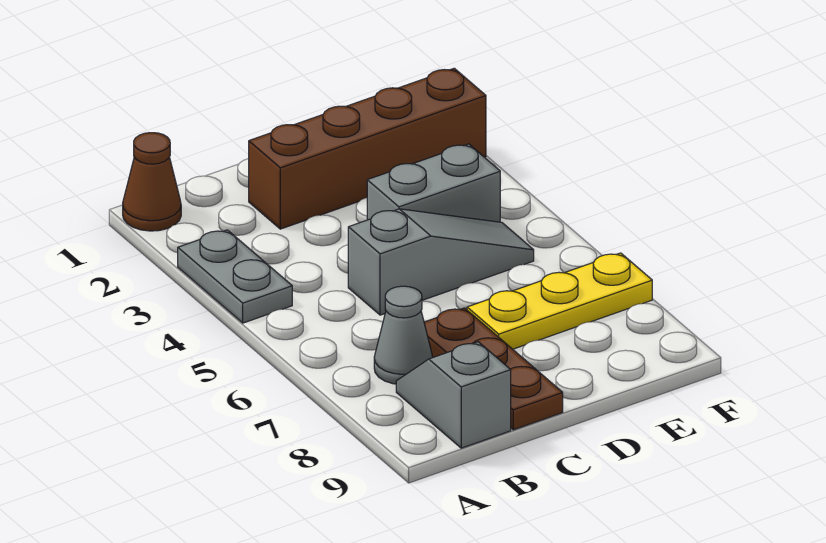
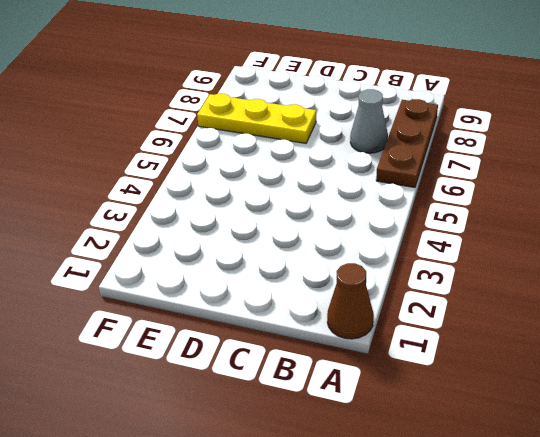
brown plate A6:A8 level 1 -> brown plate C7:C9 level 1
none -> grey plate A3:A4 level 1
none -> grey slope B8:B9 level 1 top 9

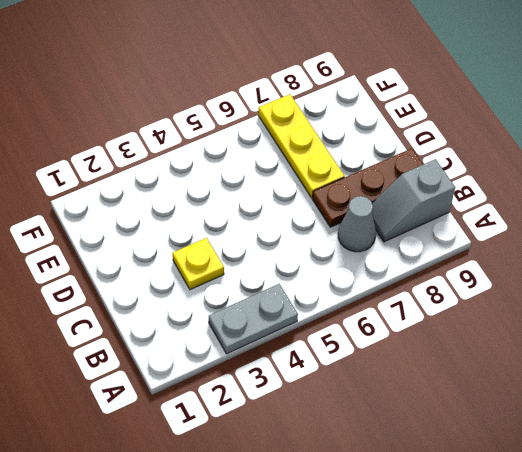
yellow plate C3 level 1 -> none
none -> brown cone A1 level 1
none -> brown brick C2:F2 level 1

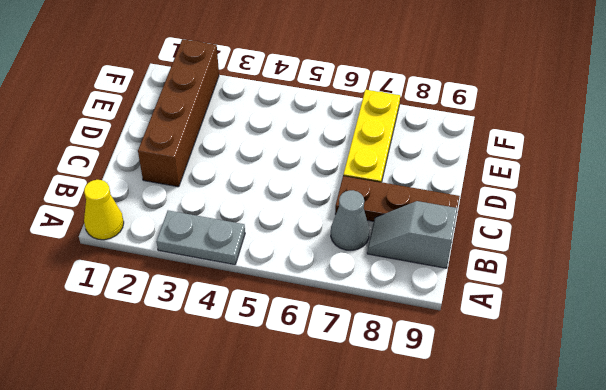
yellow cone A1 level 1 -> brown cone A1 level 1
none -> grey slope C5:E5 level 1 top C
none -> grey brick D4:E4 level 1

